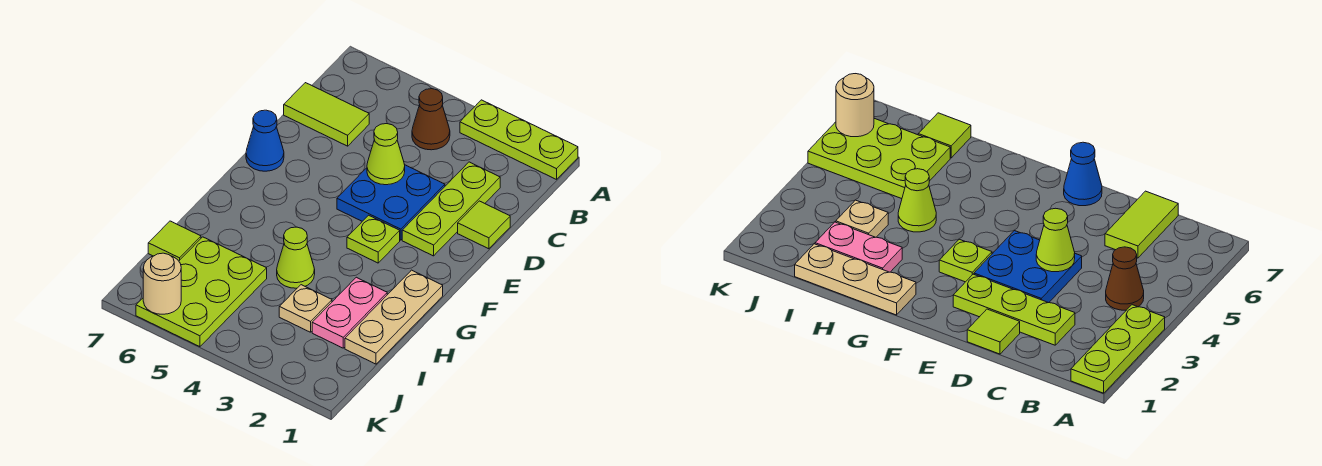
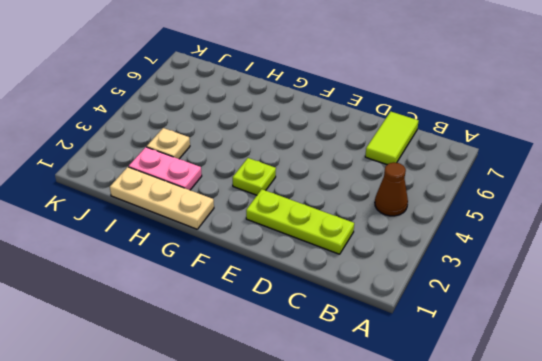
none -> lime plate A1:A3 level 1
none -> lime tile D1 level 1
none -> blue plate D3:E4 level 1

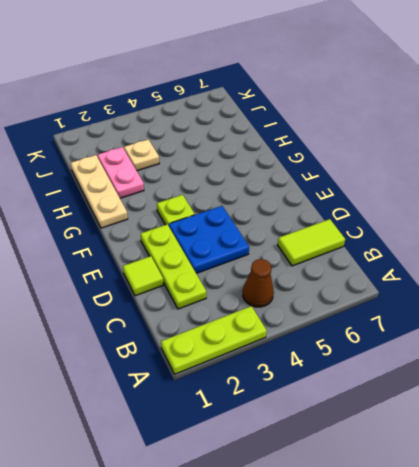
none -> blue cone E7 level 1
none -> lime cone H4 level 1
none -> lime plate I5:K6 level 1

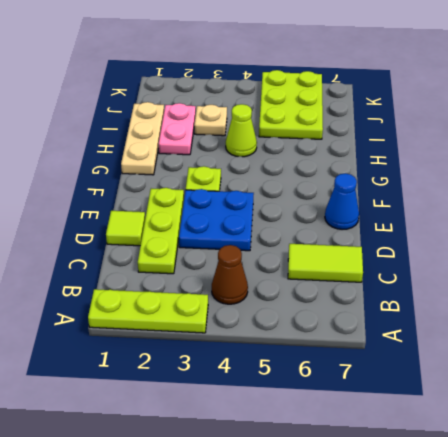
none -> lime tile I7 level 1
none -> lime cone D4 level 2
none -> tan round brick K6 level 2

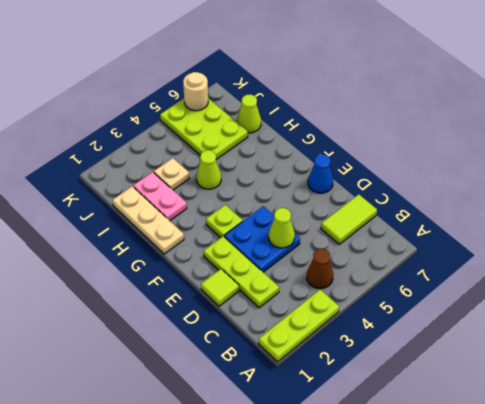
lime cone I7 level 1 -> lime tile I7 level 1

